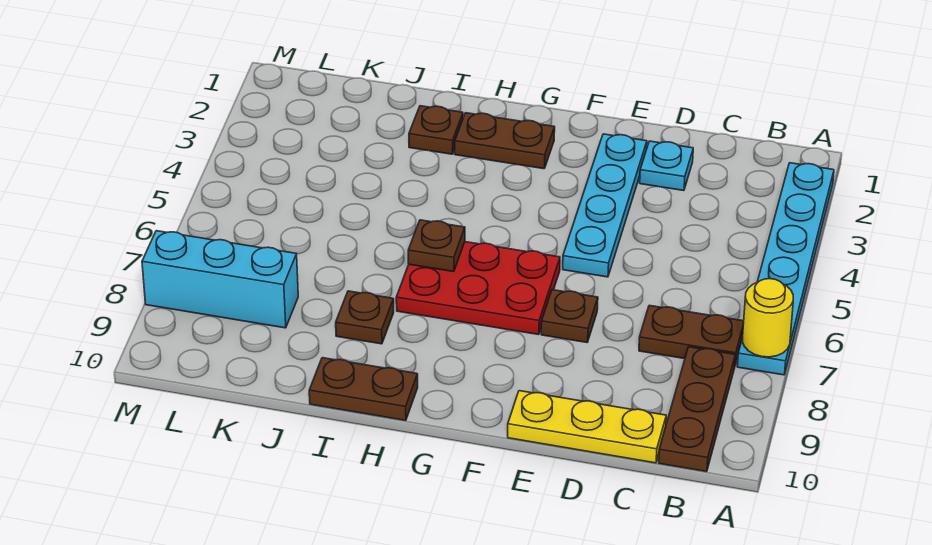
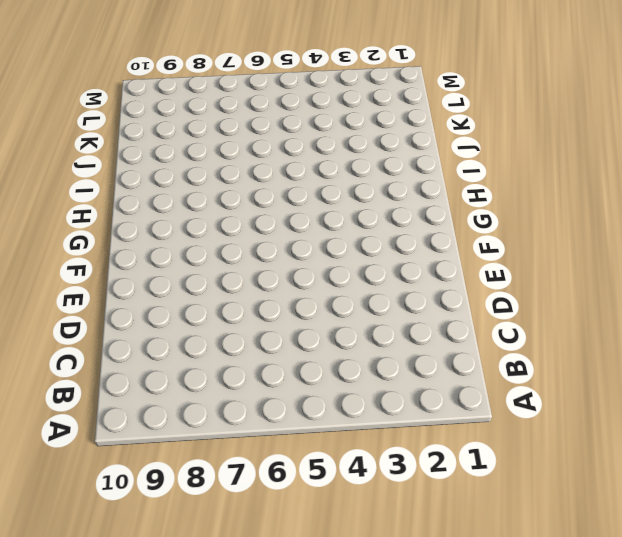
none -> cyan plate A2:A7 level 1
none -> brown plate B7:C7 level 1
none -> brown plate B8:B10 level 1

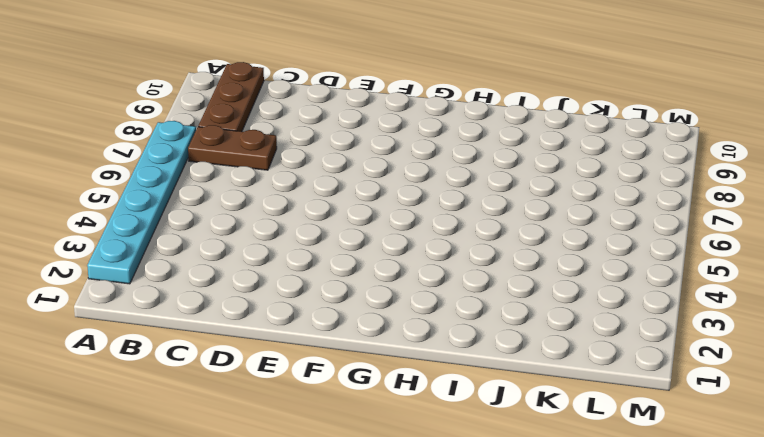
none -> yellow plate C10:E10 level 1
none -> cyan plate D2 level 1
none -> cyan plate E2:E5 level 1

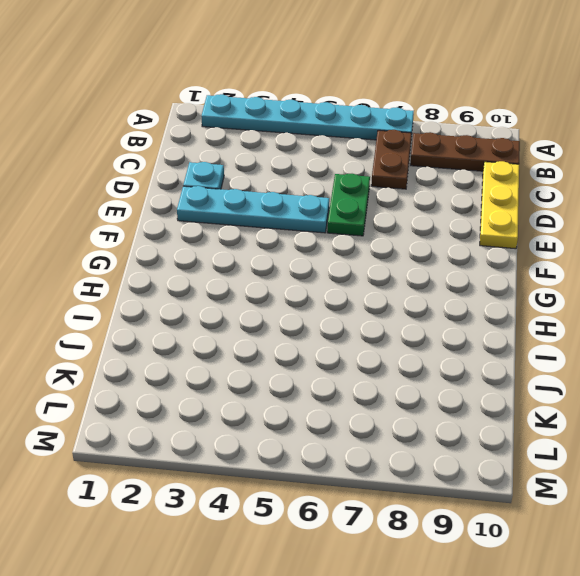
green plate D6:E6 level 1 -> none
none -> brown plate E7 level 1
none -> red plate F6:H7 level 1
none -> brown plate G2:H2 level 1

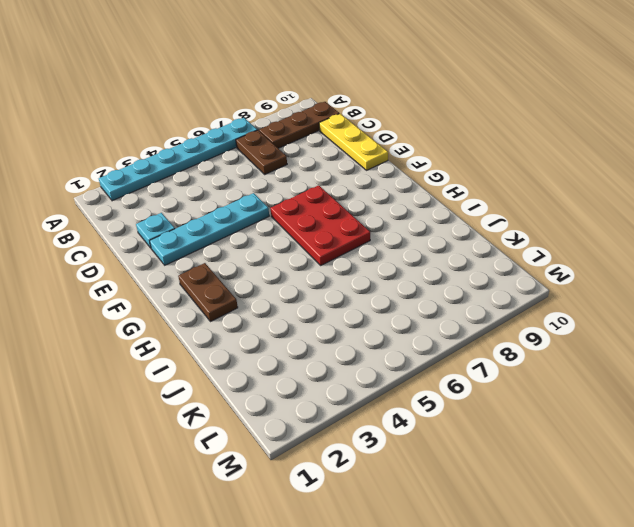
none -> brown plate E7 level 1
none -> brown plate H10:I10 level 1
none -> brown plate I2 level 1

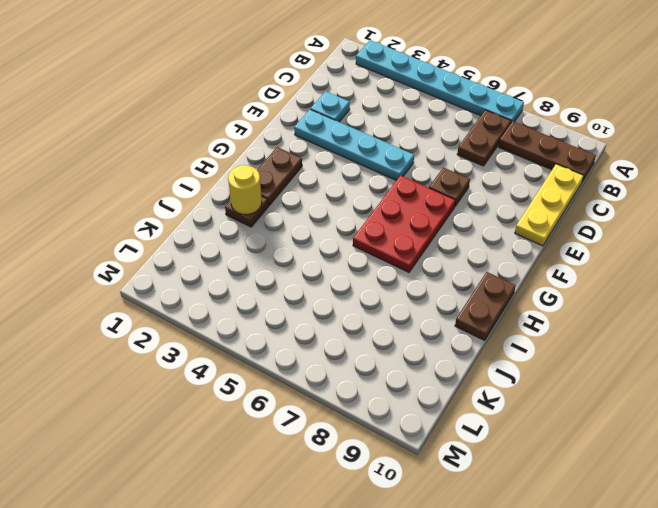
yellow round brick I2 level 2 -> yellow round brick A7 level 2
none -> brown plate I8 level 1
none -> cyan brick K8:M8 level 1
none -> brown plate H6 level 2

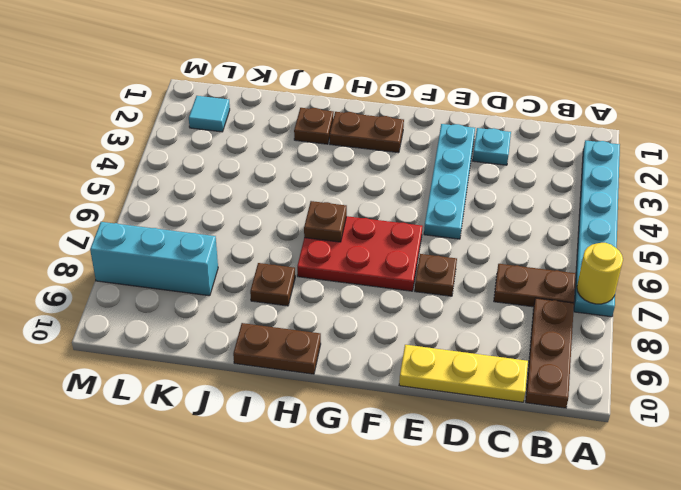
cyan tile L2 level 1 -> none

